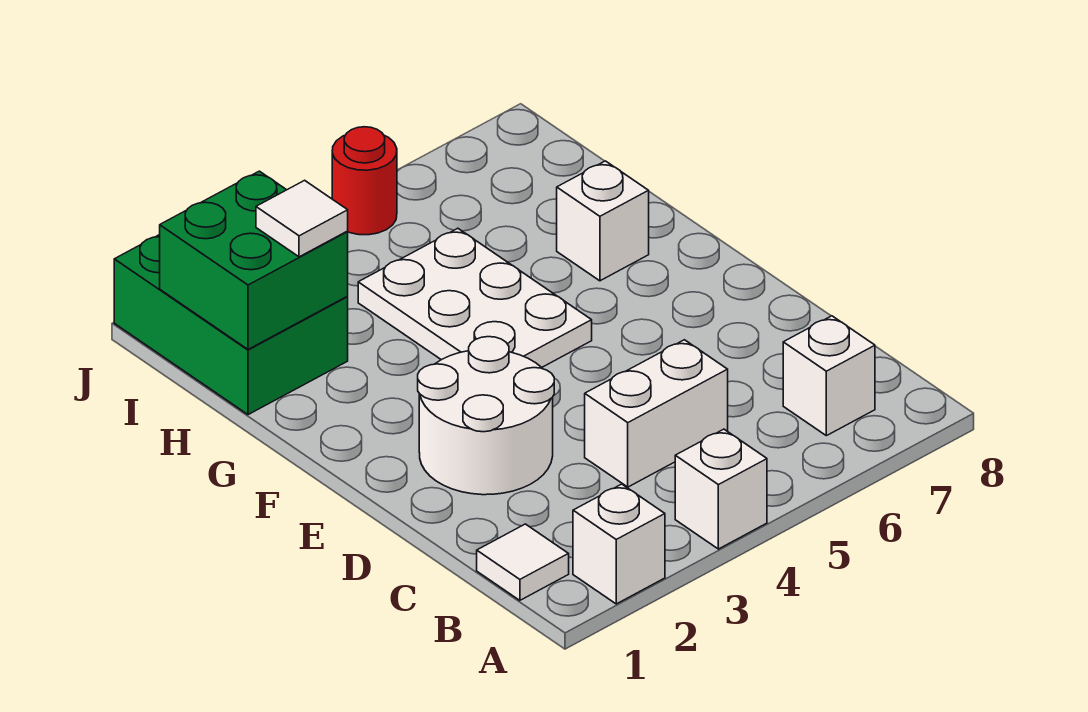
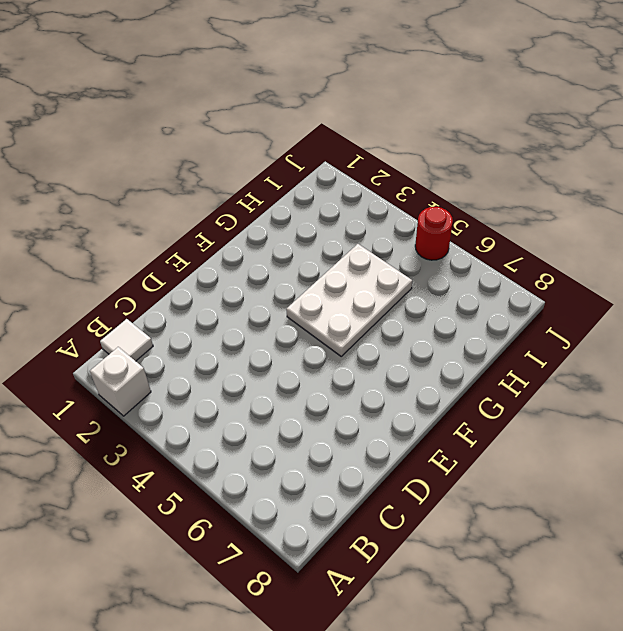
none -> white brick A4 level 1
none -> white brick B7 level 1
none -> white brick C4:C5 level 1

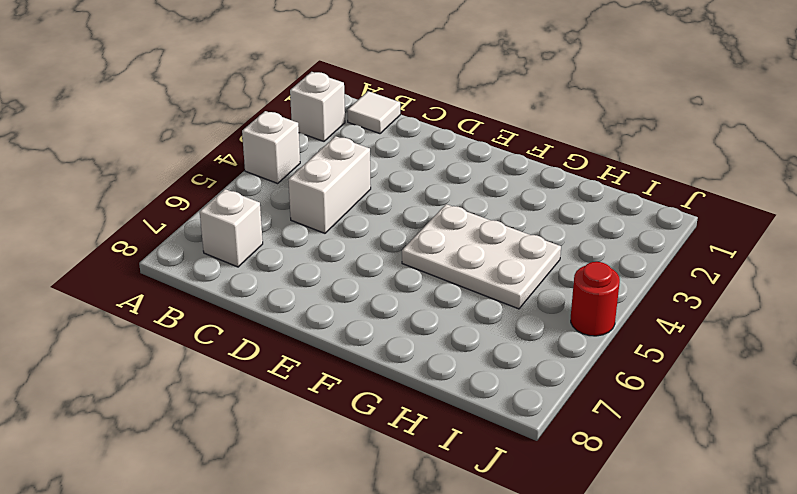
none -> white round brick D2:E3 level 1
none -> white brick G7 level 1
none -> green brick H1:J2 level 1

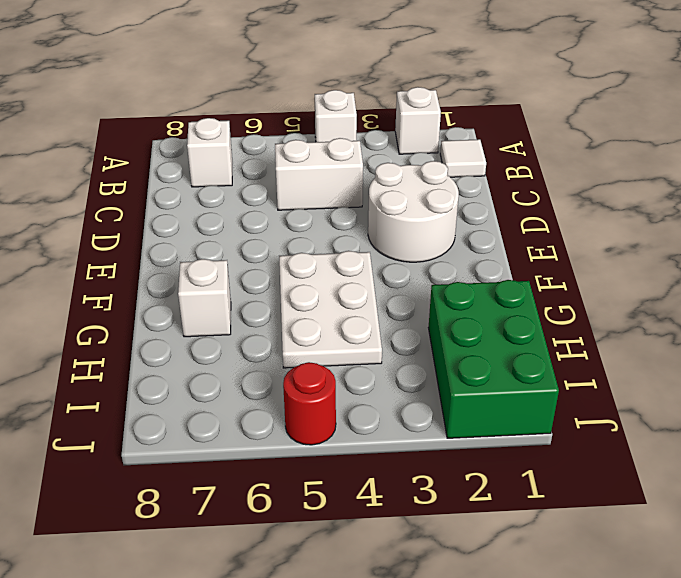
none -> green brick H1:I2 level 2
none -> white tile H2 level 3

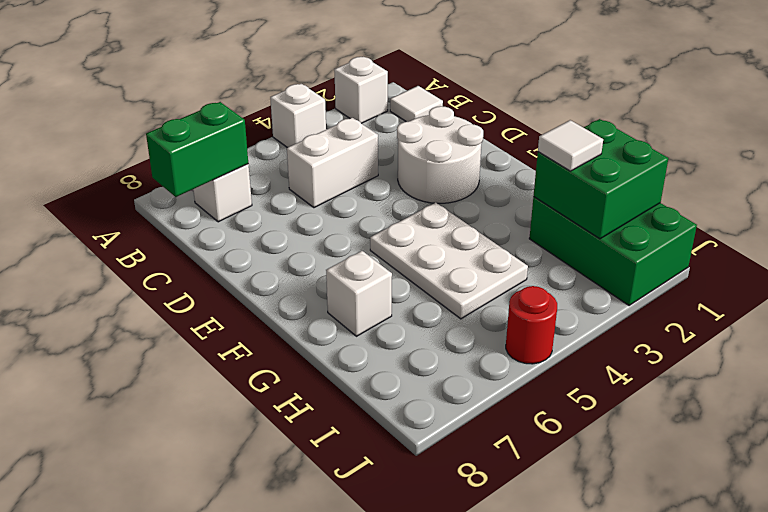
green brick B7:B8 level 2 -> none

